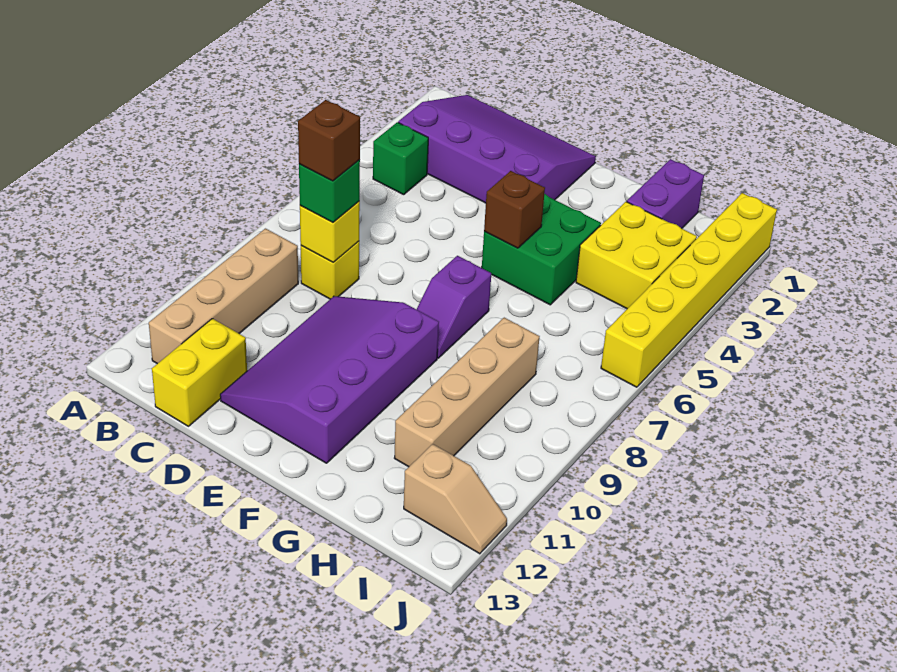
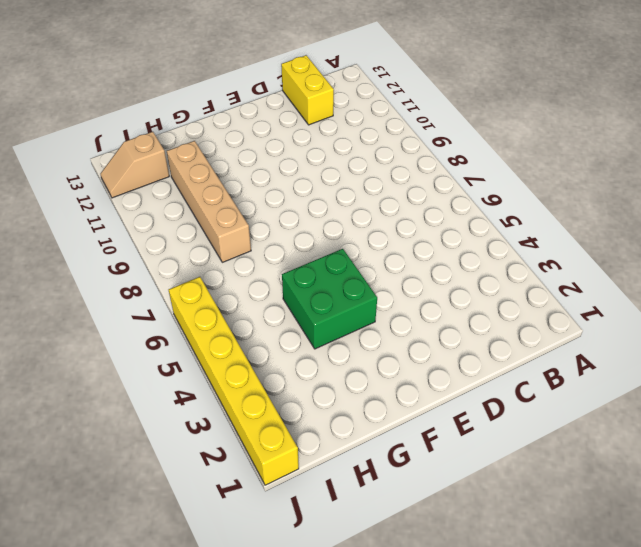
none -> purple slope B1:E3 level 1 top 3
none -> green brick B4 level 1
none -> tan brick B9:B12 level 1

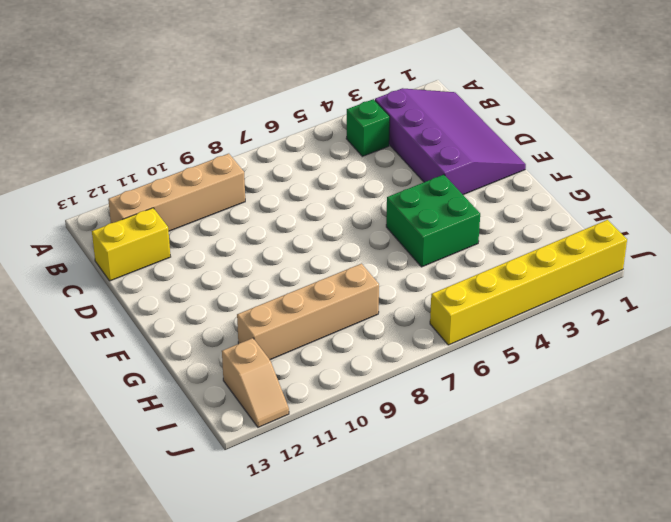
none -> yellow brick C8 level 1
none -> purple slope D9:F12 level 1 top F
none -> purple slope F7:F8 level 1 top 7

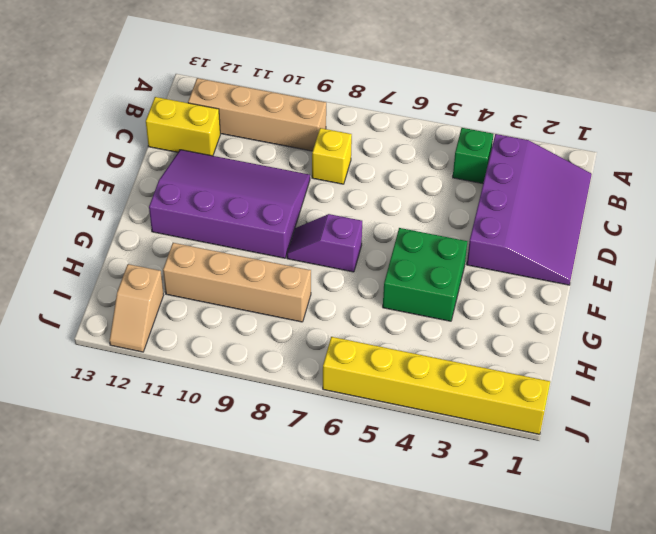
none -> purple brick H1:H2 level 1
none -> yellow brick H3:I4 level 1
none -> yellow brick C8 level 2

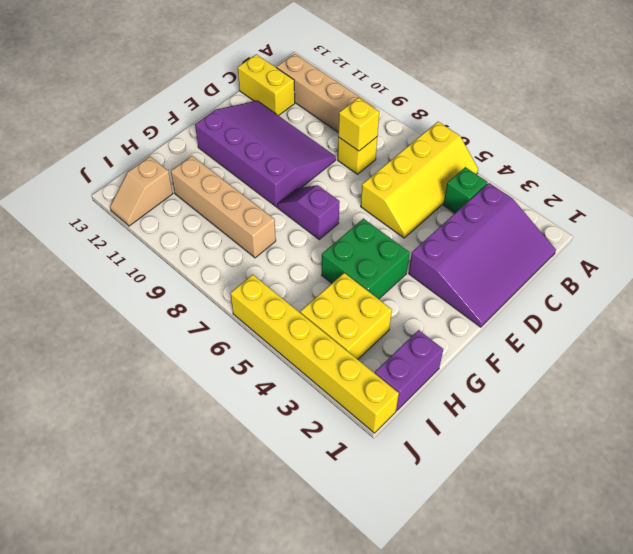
yellow slope A5:D6 level 1 top 6 -> none
purple brick H1:I1 level 1 -> purple brick H1:H2 level 1
none -> brown brick F5 level 2
none -> green brick C8 level 3
none -> brown brick C8 level 4

